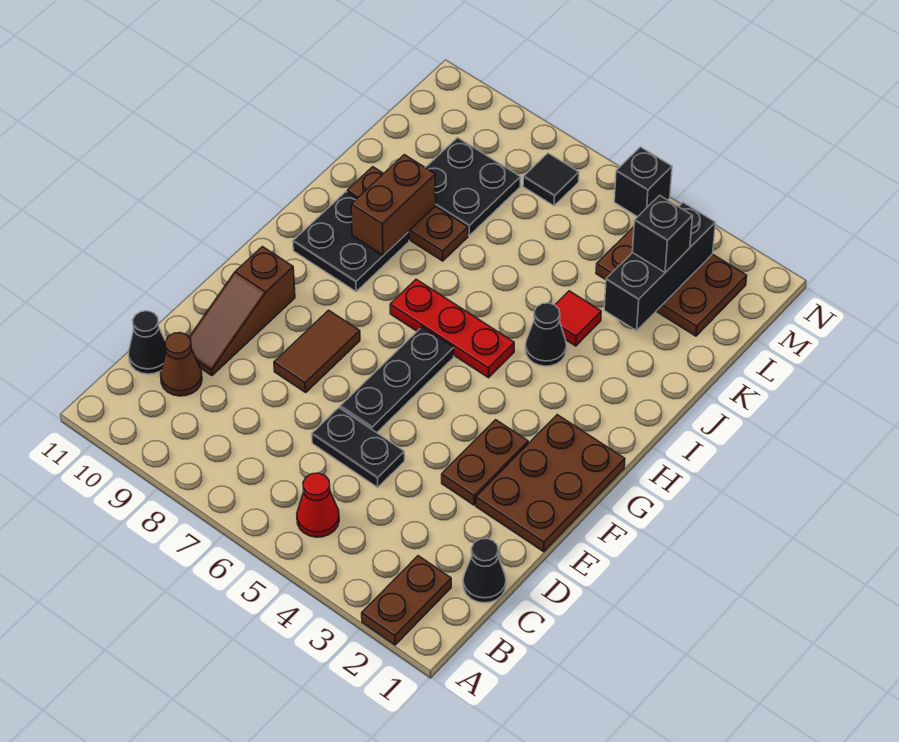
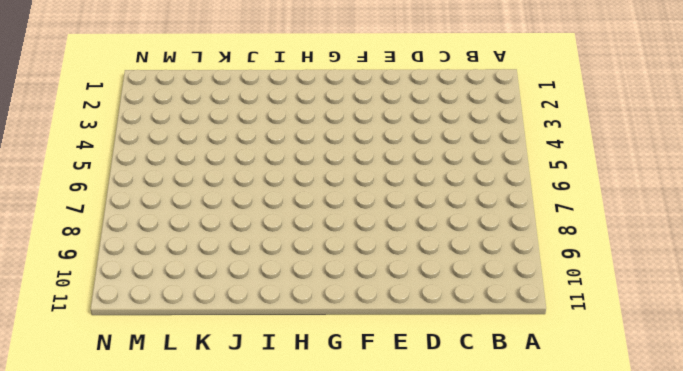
none -> brown plate A2:B2 level 1
none -> red cone B5 level 1
none -> black cone C1 level 1

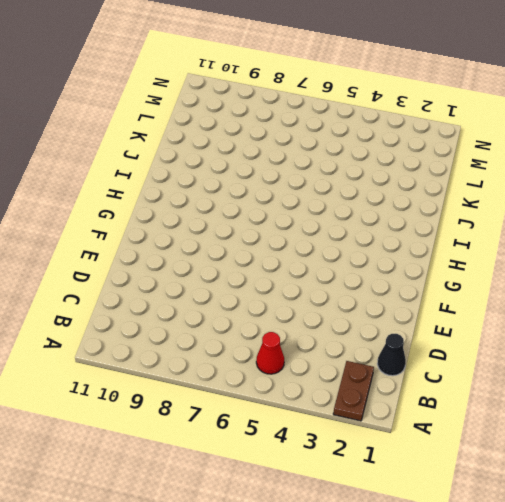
none -> brown cone C10 level 1
none -> black cone C11 level 1
none -> black plate D5:D6 level 1

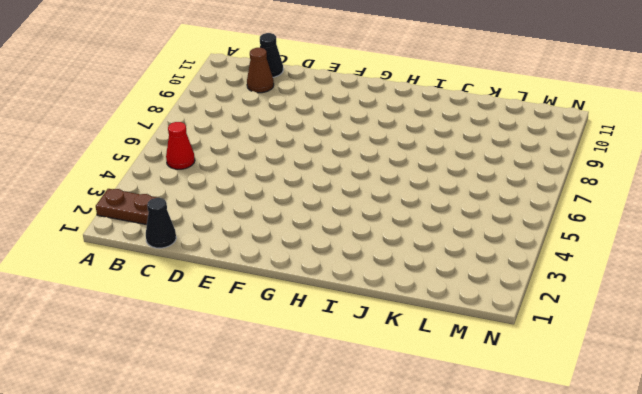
none -> black plate D5:D6 level 1
none -> brown slope D10:F10 level 1 top F
none -> brown plate E1:G2 level 1

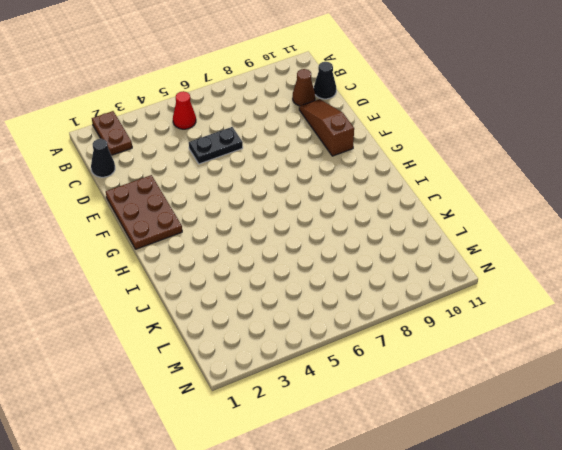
none -> brown plate E3:F3 level 1
none -> black plate E6:G6 level 1
none -> brown tile E8:F8 level 1

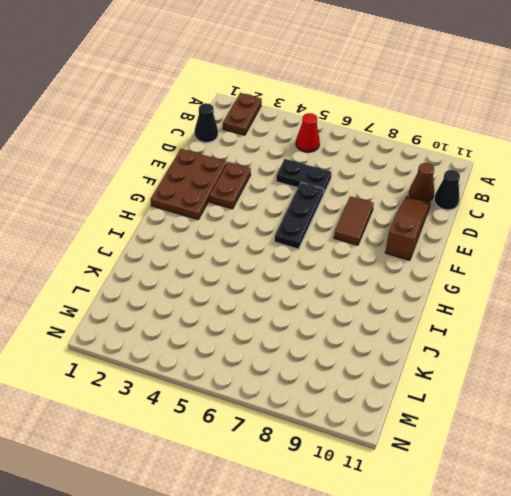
none -> red plate H5:H7 level 1
none -> black plate H9:I10 level 1
none -> black cone I4 level 1

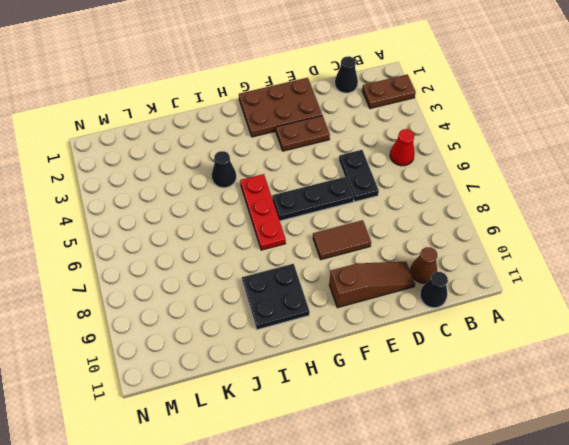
none -> red tile J4 level 1
none -> brown plate J8:J10 level 1
none -> black plate K8:L9 level 1

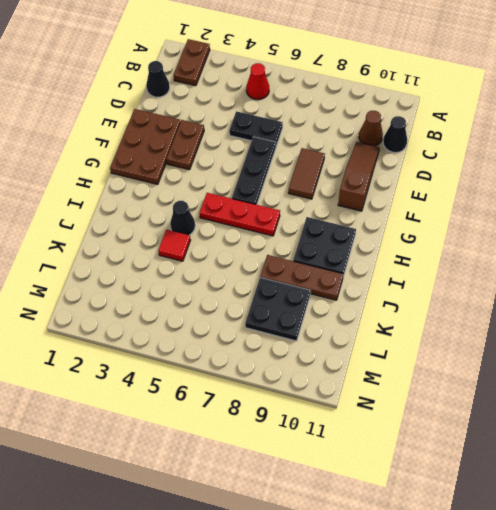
none -> brown plate L2:M4 level 1
none -> black tile M7 level 1
none -> black brick N5 level 1

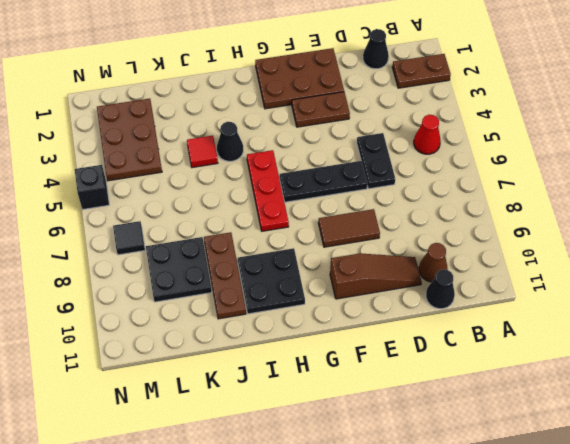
none -> brown brick I9:J9 level 2
none -> black brick K3:M3 level 2
none -> black brick L3 level 3

